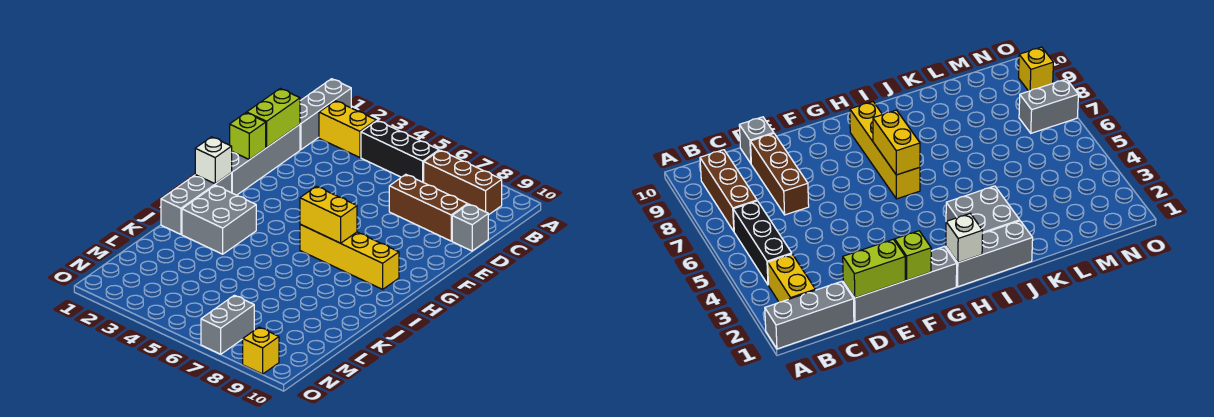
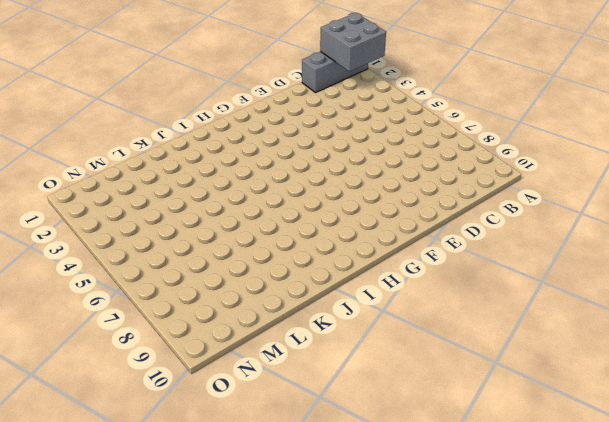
grey brick A1:B2 level 2 -> grey brick I2:J3 level 1
none -> yellow brick B2:B3 level 1
none -> black brick B4:B6 level 1
none -> brown brick B7:B9 level 1

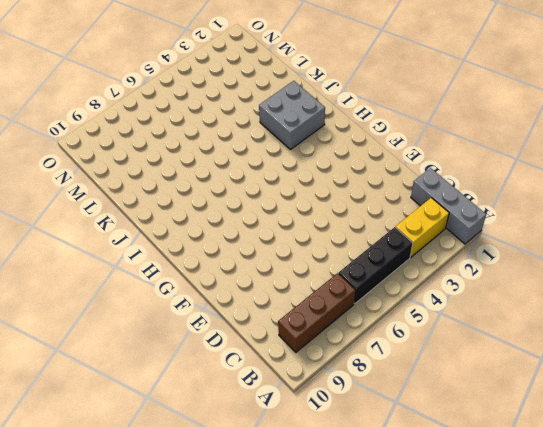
none -> grey brick D1:G1 level 1
none -> brown brick D7:D9 level 1
none -> grey brick D10 level 1

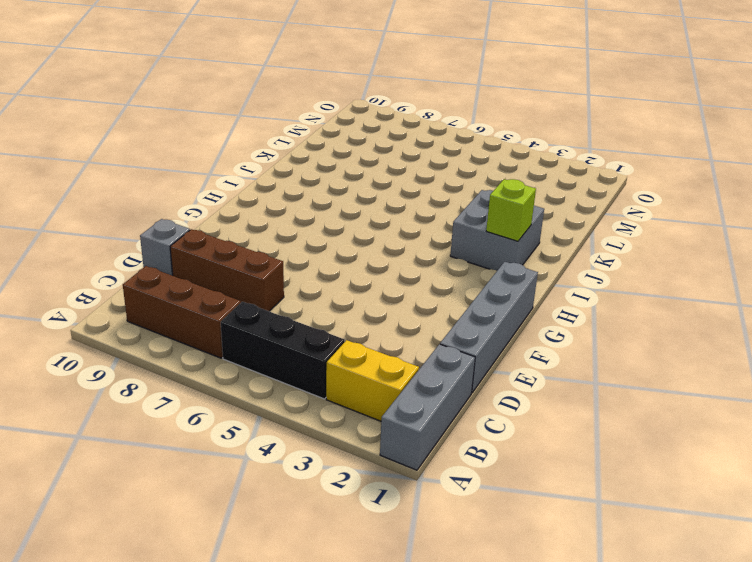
lime brick I2 level 2 -> lime brick F1 level 2
none -> grey brick H1:J1 level 1
none -> yellow brick H6:H9 level 1
none -> grey brick N7:O7 level 1

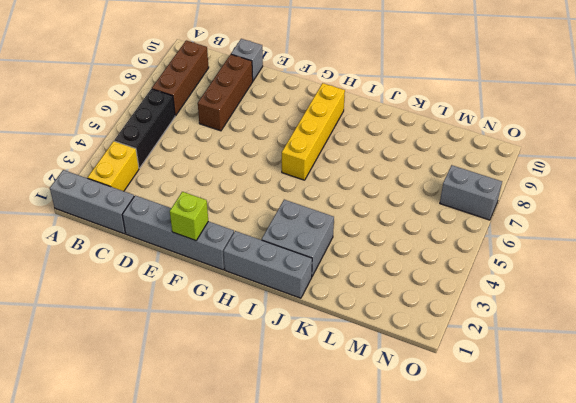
none -> yellow brick O9 level 1
none -> lime brick D1:E1 level 2
none -> white brick H1 level 2

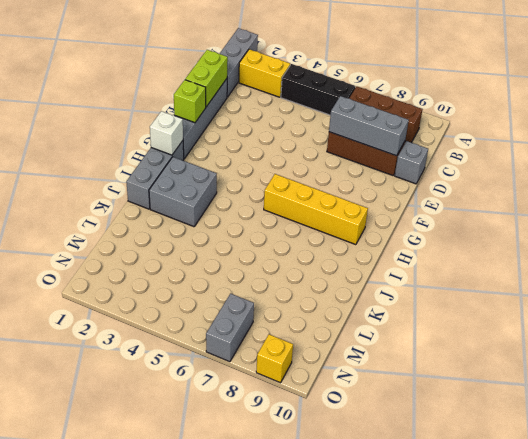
grey brick D7:D9 level 2 -> none
none -> yellow brick H6:H7 level 2

